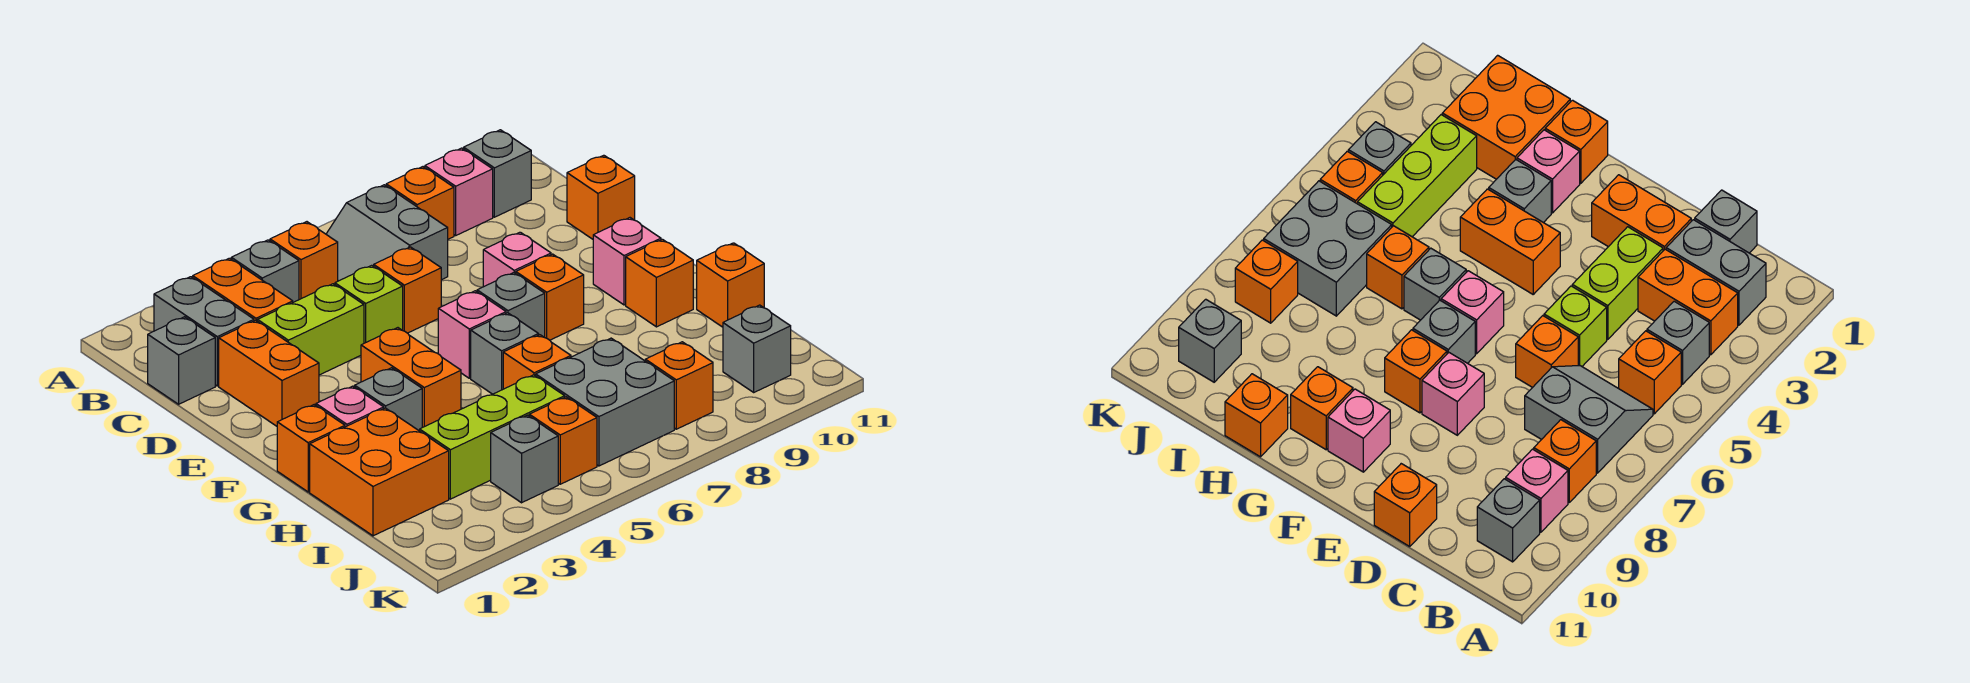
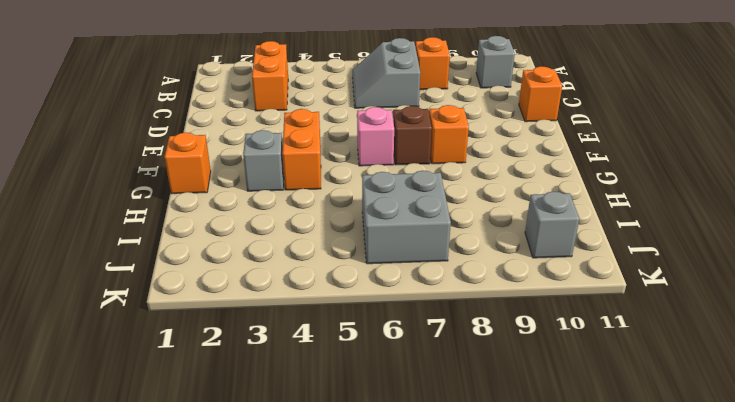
brown brick F7 level 1 -> grey brick F7 level 1
none -> grey brick B2:C2 level 1
none -> grey brick B4 level 1
none -> orange brick B5 level 1
none -> pink brick B9 level 1

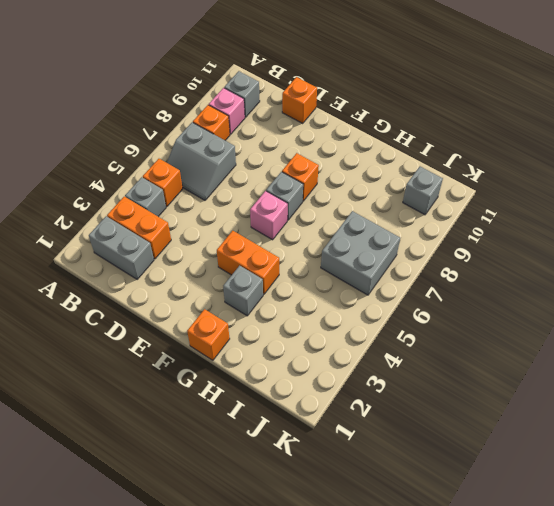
none -> grey brick C1 level 1
none -> orange brick D2:E2 level 1
none -> lime brick D3:D4 level 1
none -> lime brick D5 level 1

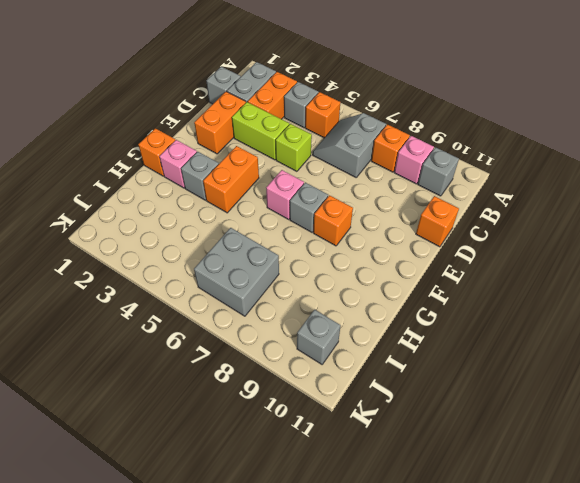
none -> orange brick D6 level 1
none -> pink brick E8 level 1
none -> pink brick F10 level 1
none -> grey brick G6 level 1

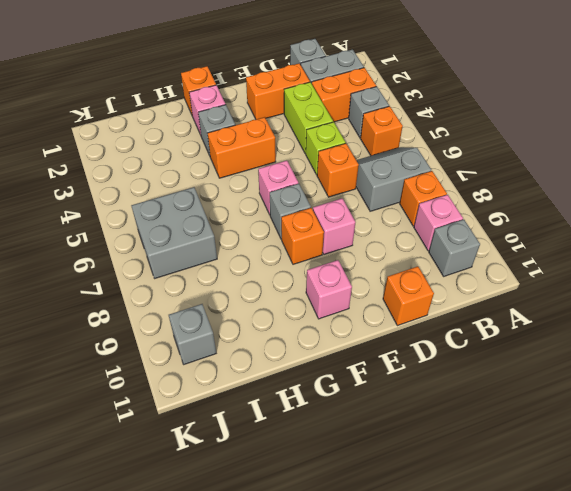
none -> grey brick G6 level 1
none -> orange brick G10 level 1
none -> orange brick H1:I2 level 1
none -> orange brick H6 level 1

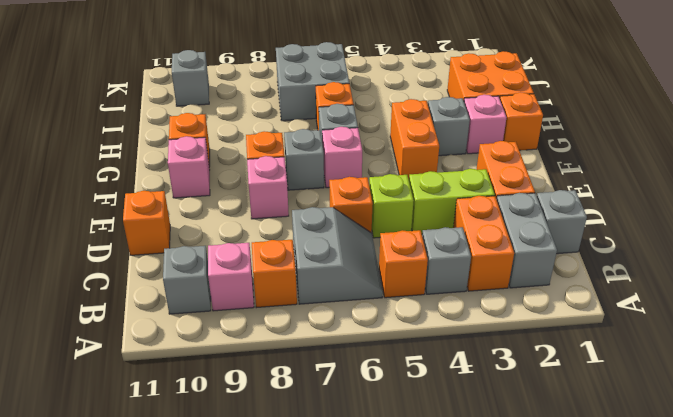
none -> orange brick H11 level 1
none -> lime brick I3:I5 level 1
none -> grey brick J4 level 1
none -> orange brick J5 level 1

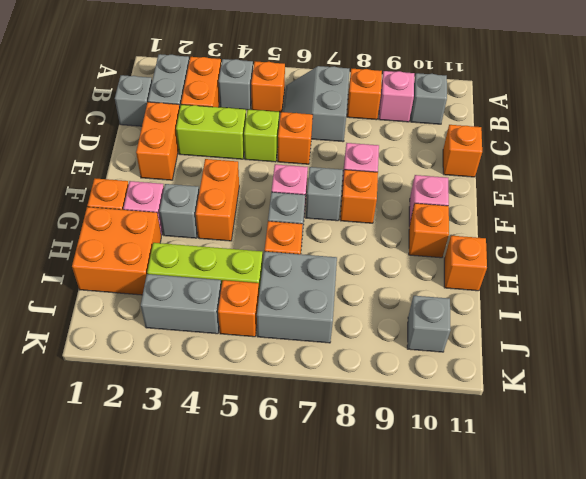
grey brick J3:J4 level 1 -> grey brick J4 level 1
none -> orange brick J8 level 1

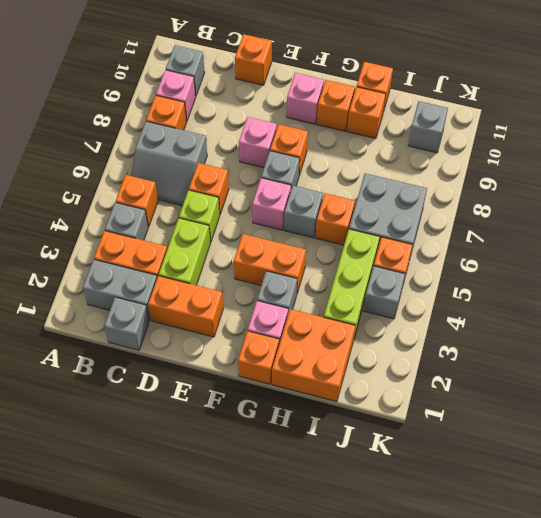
orange brick H10 level 1 -> orange brick J8 level 1

